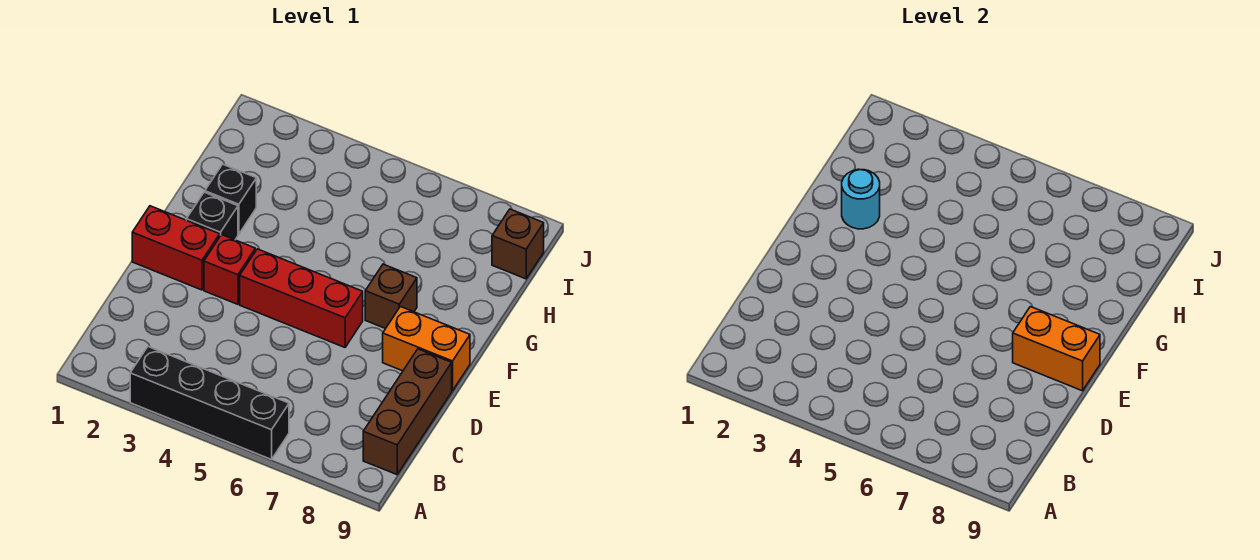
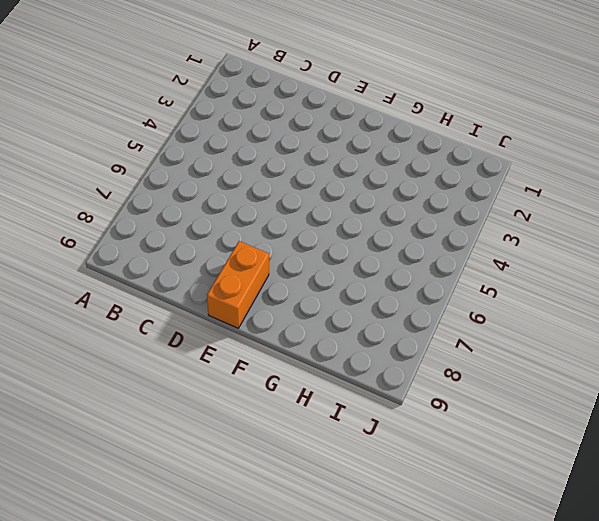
none -> black brick A3:A6 level 1
none -> brown brick B9:D9 level 1
none -> red brick E1:E2 level 1

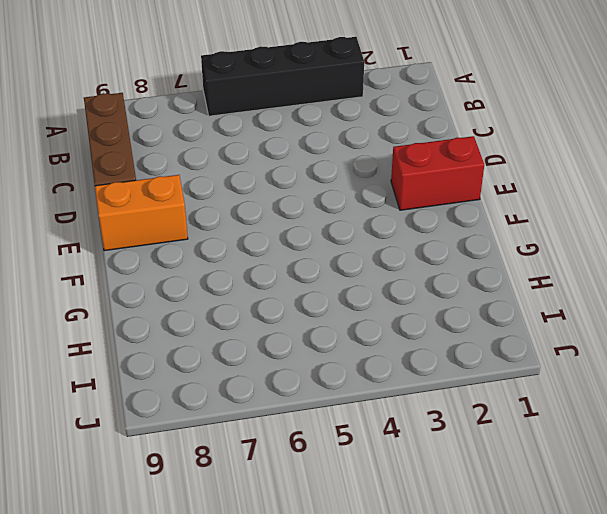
none -> red brick E3 level 1
none -> red brick E4:E6 level 1
none -> black brick F2 level 1

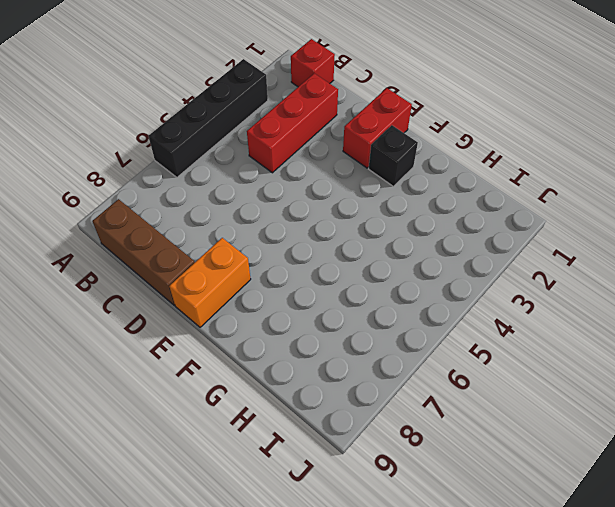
red brick B1 level 1 -> red brick E3 level 1
red brick C2:C4 level 1 -> red brick E4:E6 level 1
none -> brown brick F7 level 1
none -> black brick G2 level 1
none -> brown brick I9 level 1

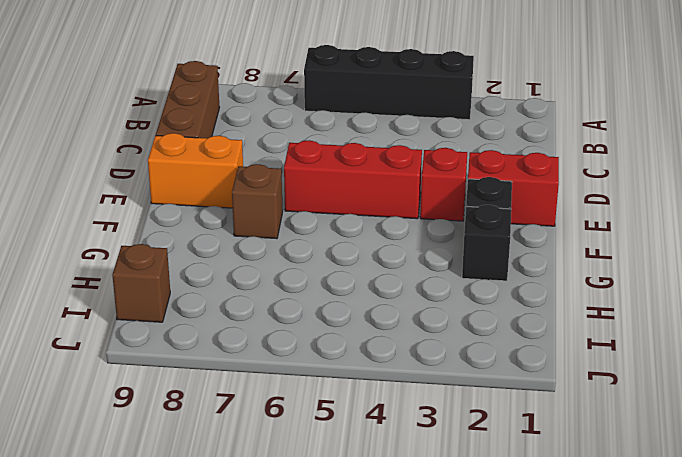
none -> orange brick E8:E9 level 2
none -> cyan round brick G2 level 2

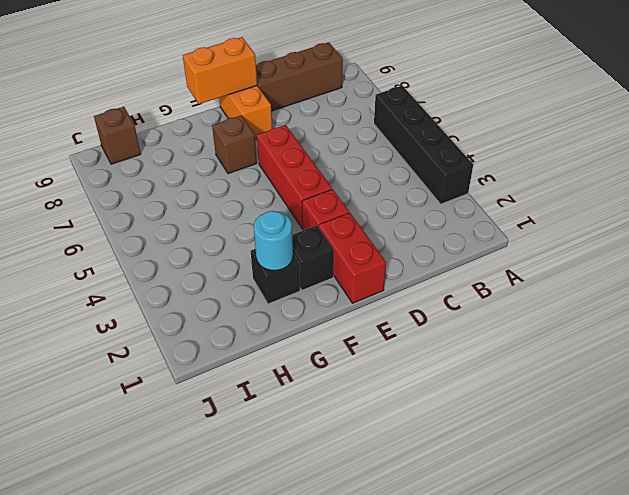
orange brick E9:F9 level 2 -> orange brick E8:E9 level 2

